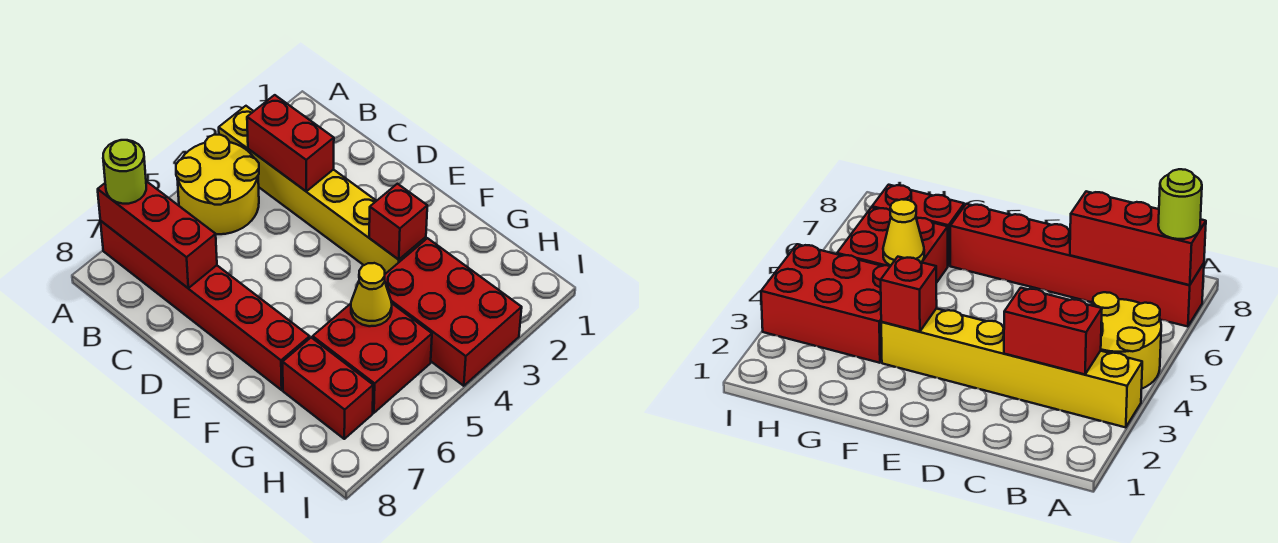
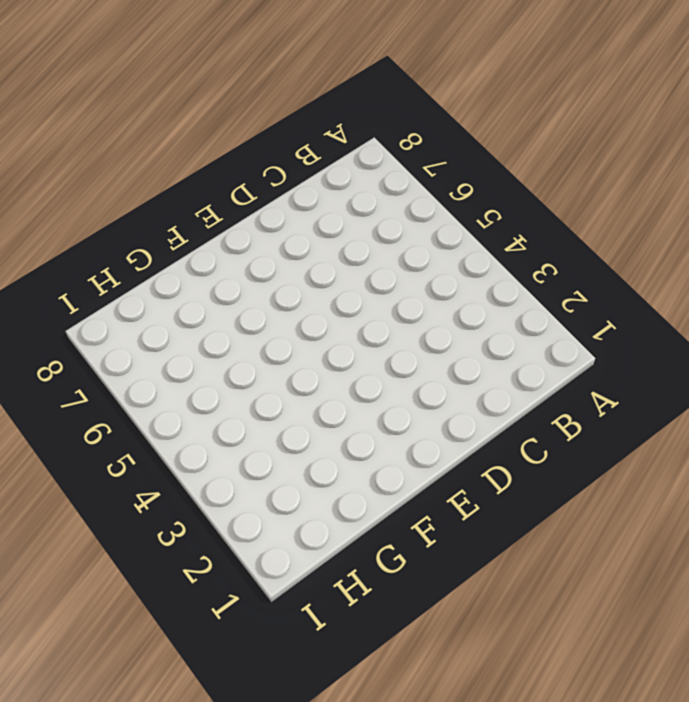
none -> yellow brick A3:F3 level 1
none -> yellow round brick A4:B5 level 1

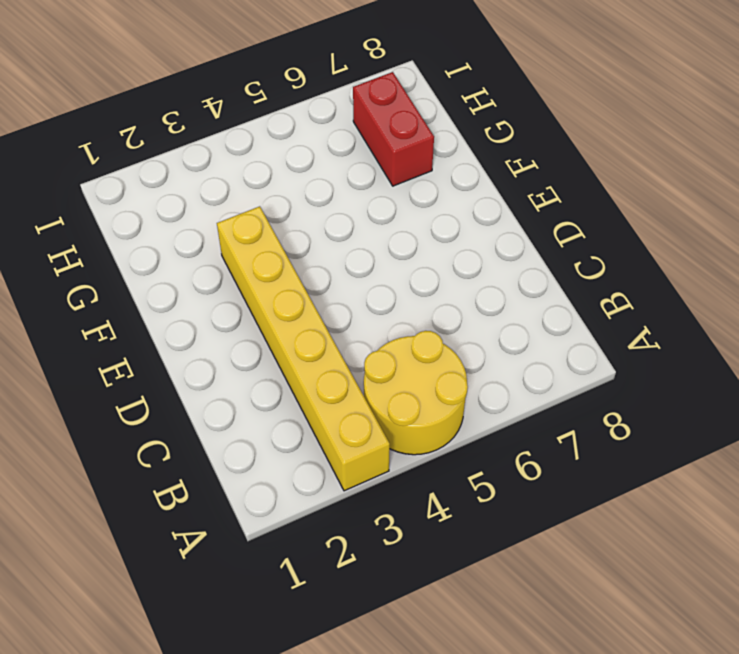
none -> red brick A7:F7 level 1
none -> red brick G3:I4 level 1

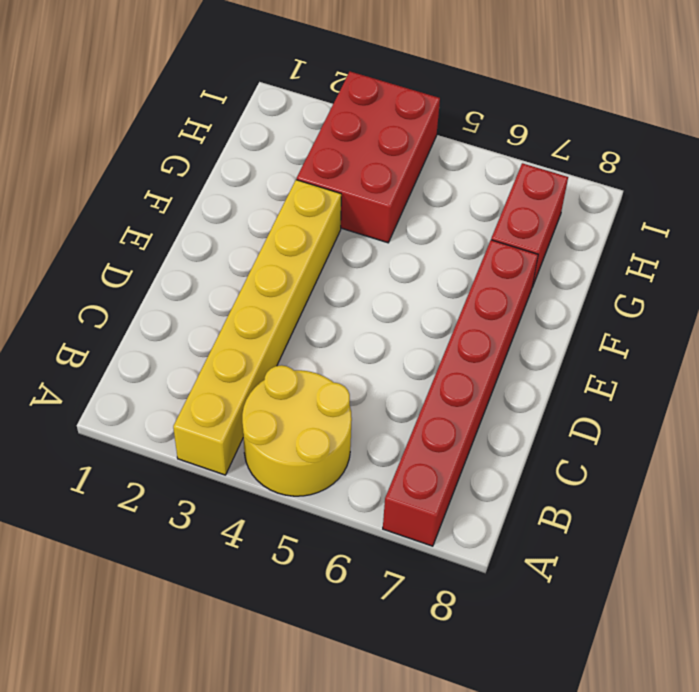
none -> red brick G5:H6 level 1
none -> red brick A7:C7 level 2

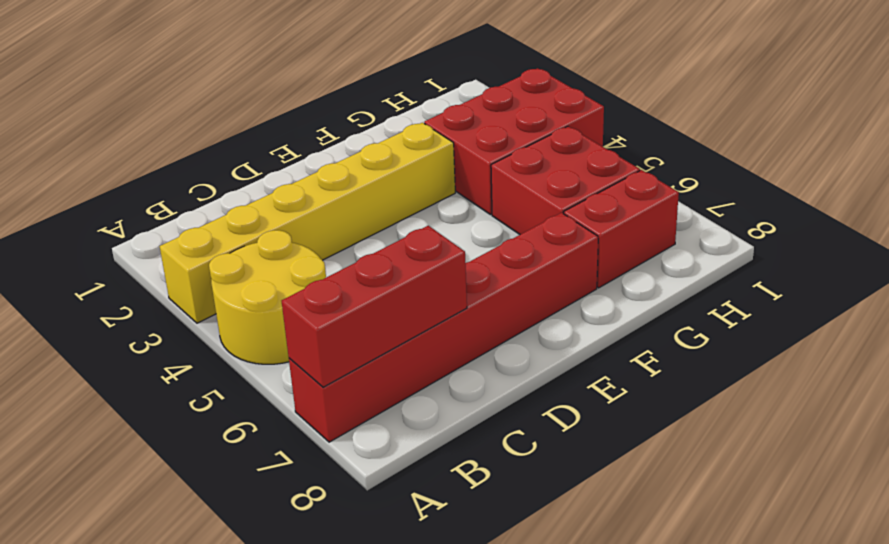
none -> red brick B3:C3 level 2
none -> red brick F3 level 2

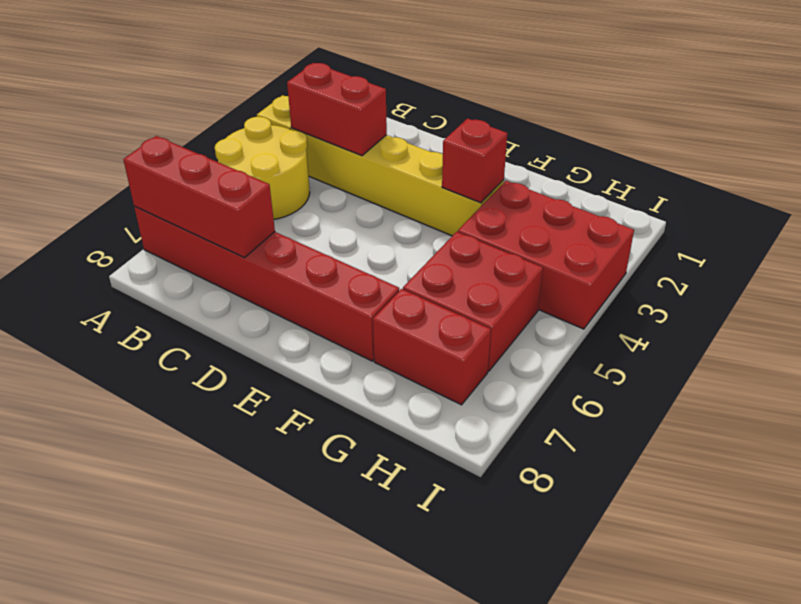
none -> yellow cone G5 level 2
none -> lime round brick A7 level 3

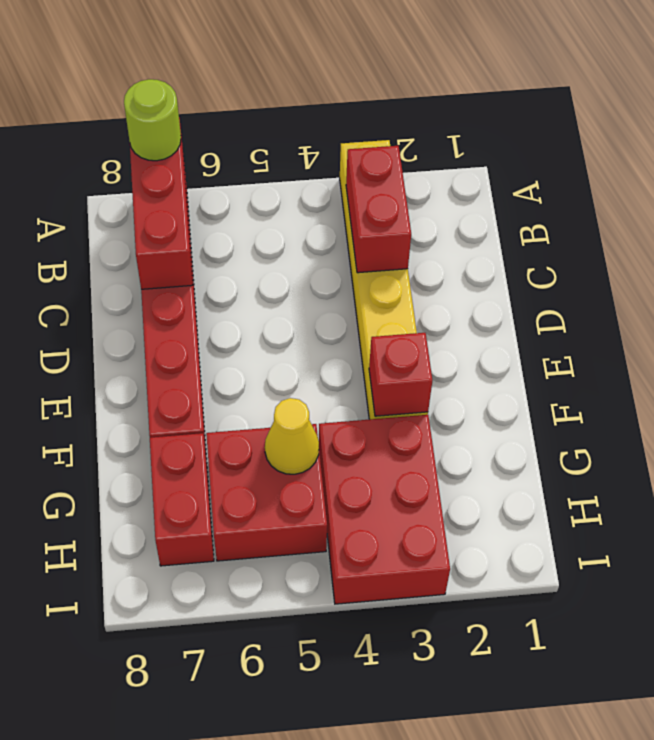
none -> yellow round brick A4:B5 level 1

